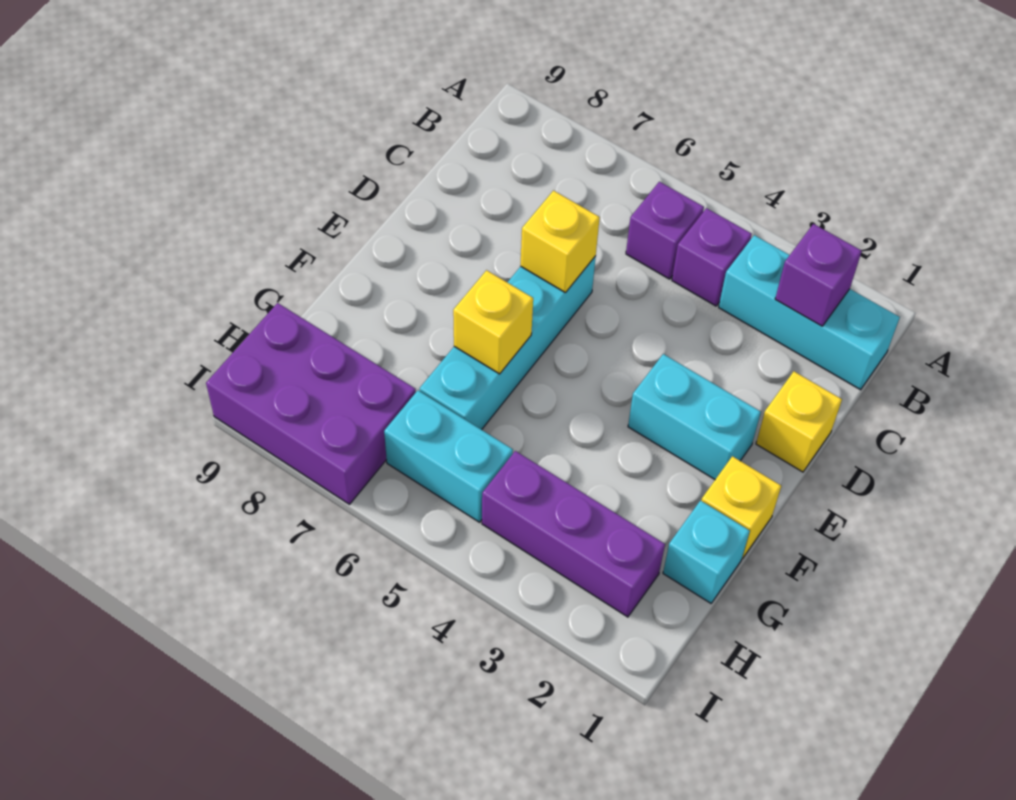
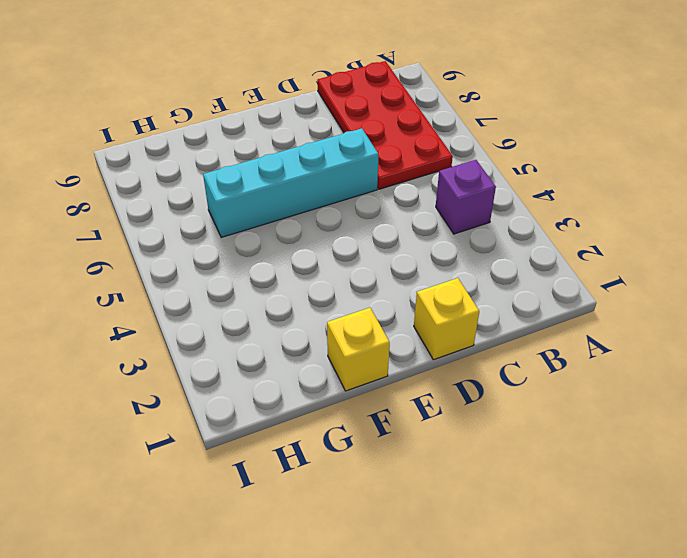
red plate B6:C9 level 1 -> none
none -> cyan brick B1:B3 level 1
none -> purple brick B5 level 1
none -> cyan brick E2:E3 level 1

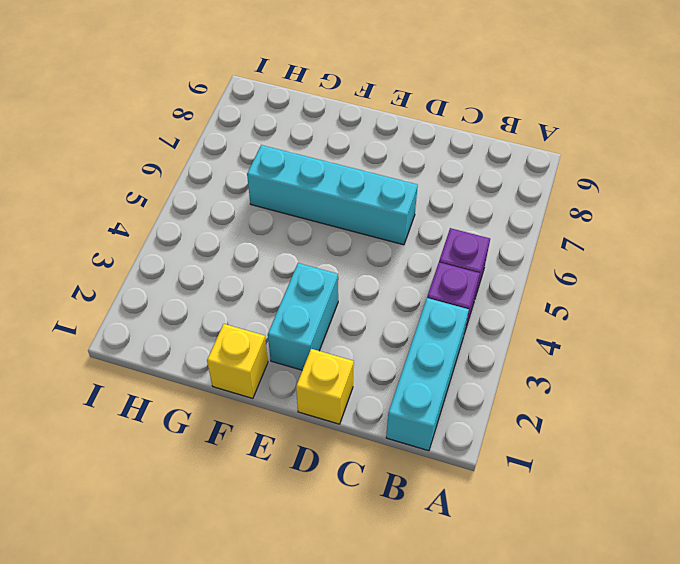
none -> cyan brick G1 level 1
none -> purple brick H2:H4 level 1
none -> cyan brick H5:H6 level 1

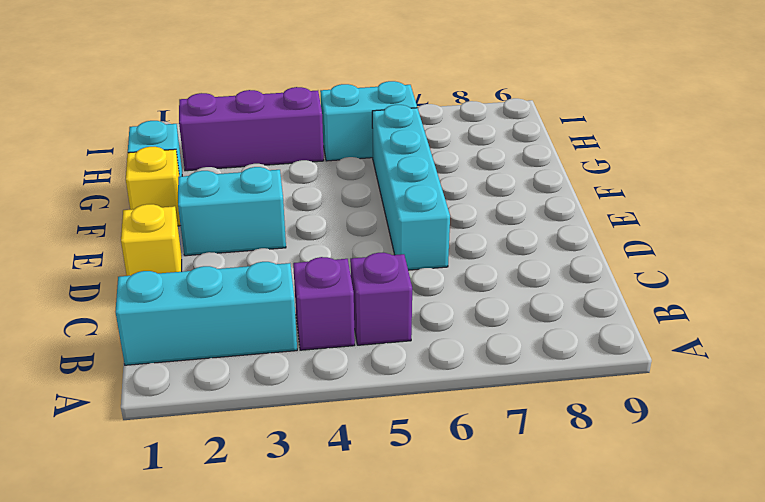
none -> purple brick H7:I9 level 1
none -> purple brick B2 level 2
none -> yellow brick D6 level 2

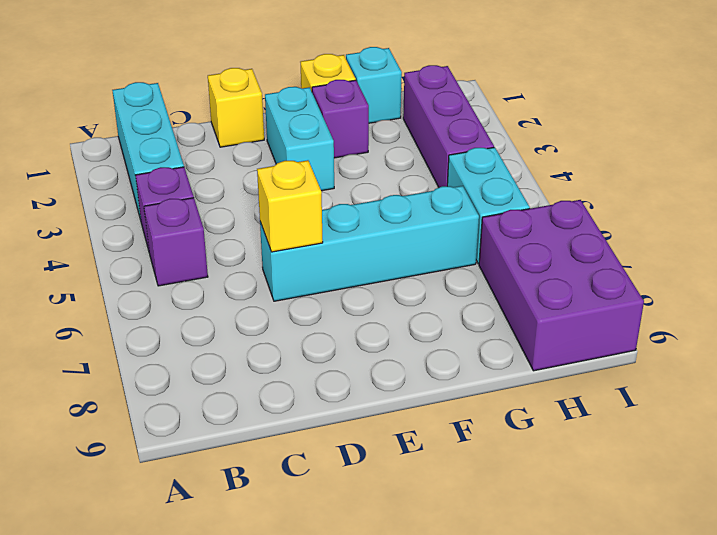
purple brick F2 level 1 -> purple brick B2 level 2
none -> yellow brick F6 level 2

